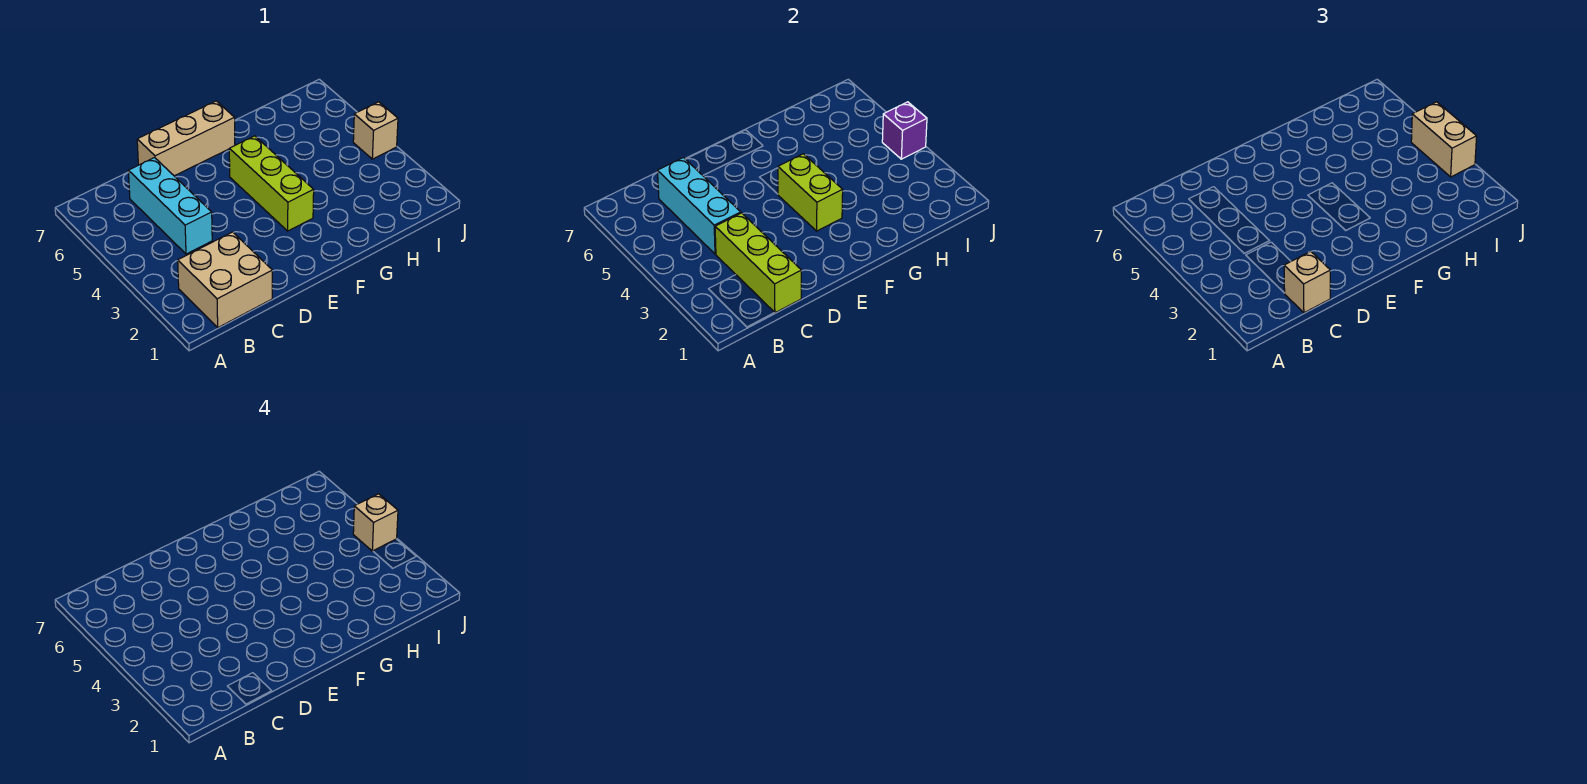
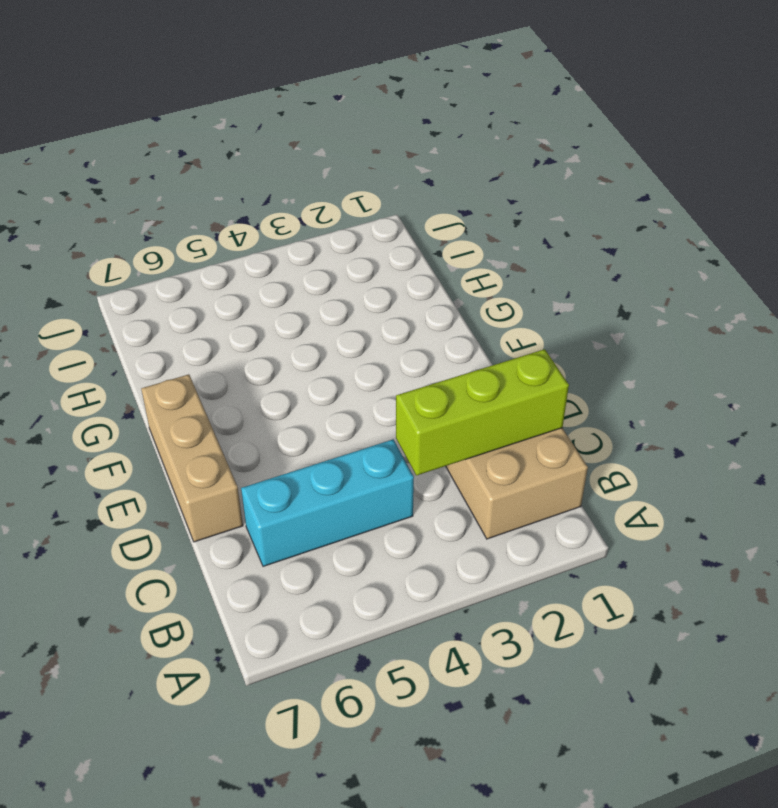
none -> lime brick F3:F5 level 1
none -> tan brick J4 level 1
none -> cyan brick C4:C6 level 2

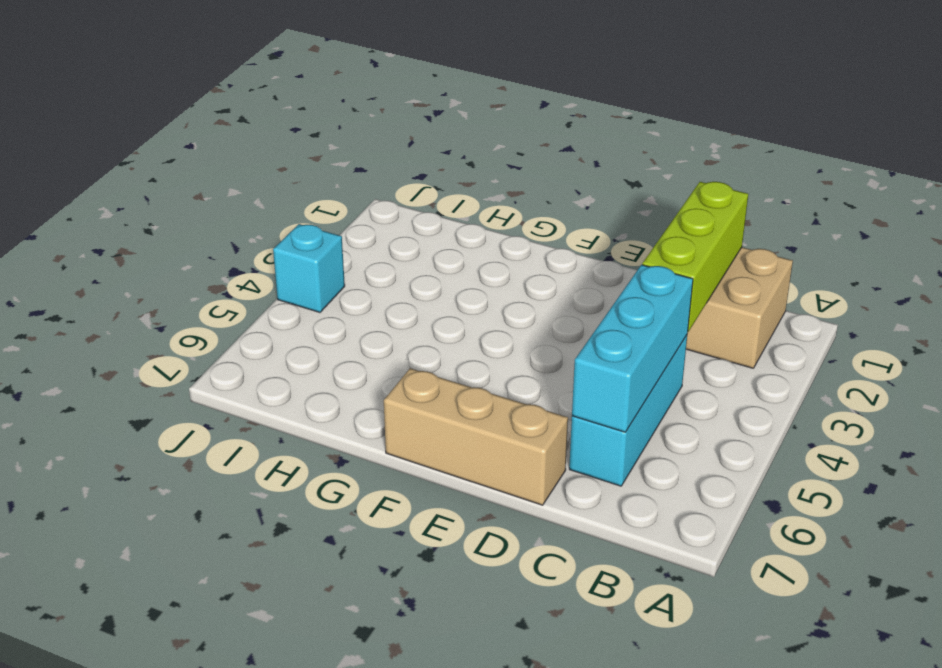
cyan brick J4 level 1 -> tan brick J4 level 1
none -> lime brick F3:F5 level 1
none -> lime brick F3:F4 level 2
none -> purple brick J4 level 2

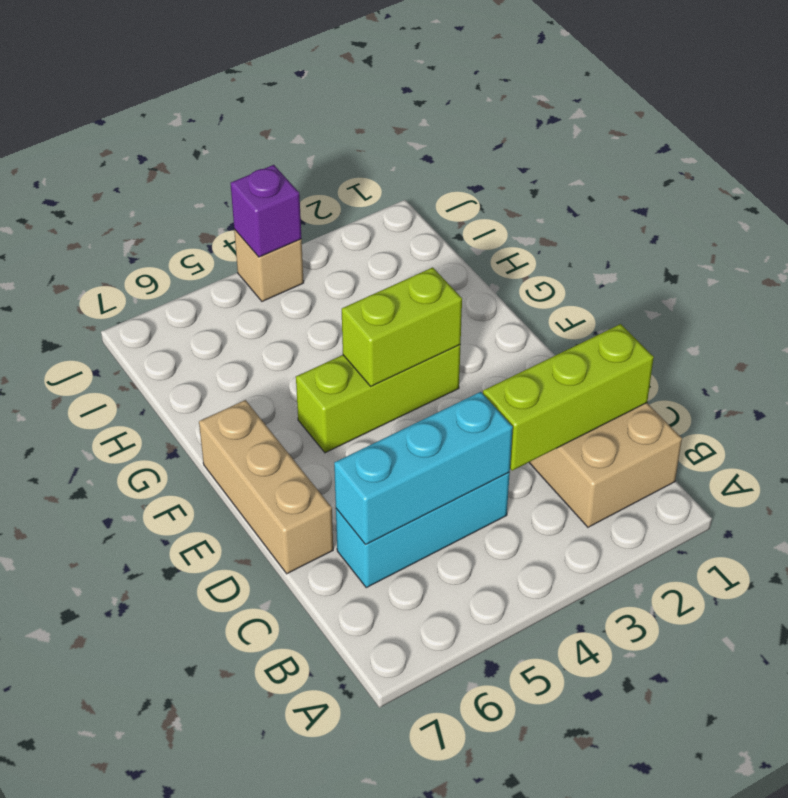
none -> tan brick C1 level 3
none -> tan brick J3:J4 level 3
none -> tan brick J4 level 4

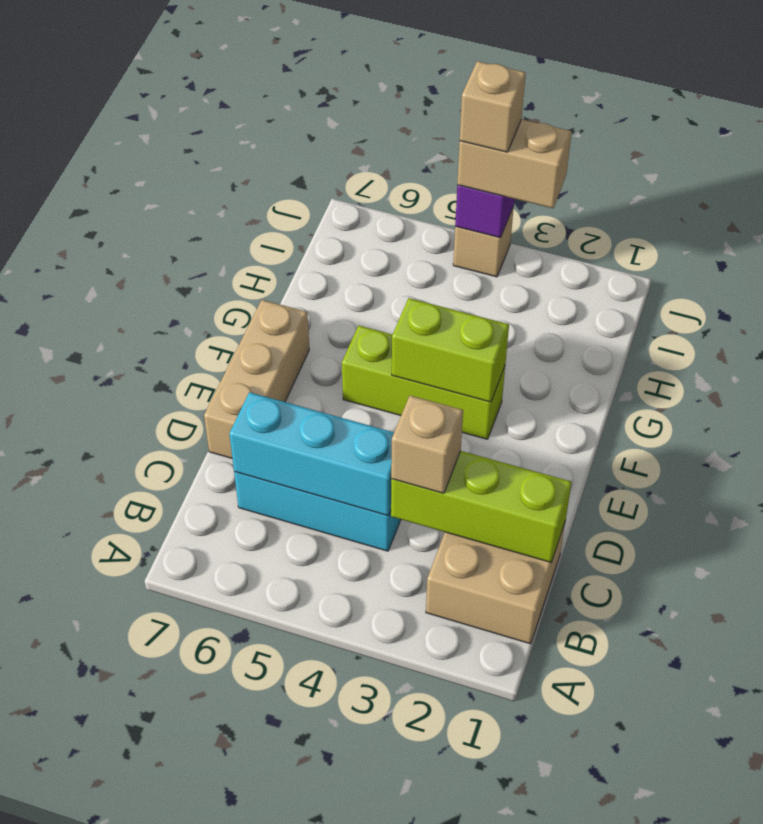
tan brick C3 level 3 -> tan brick C1 level 3

